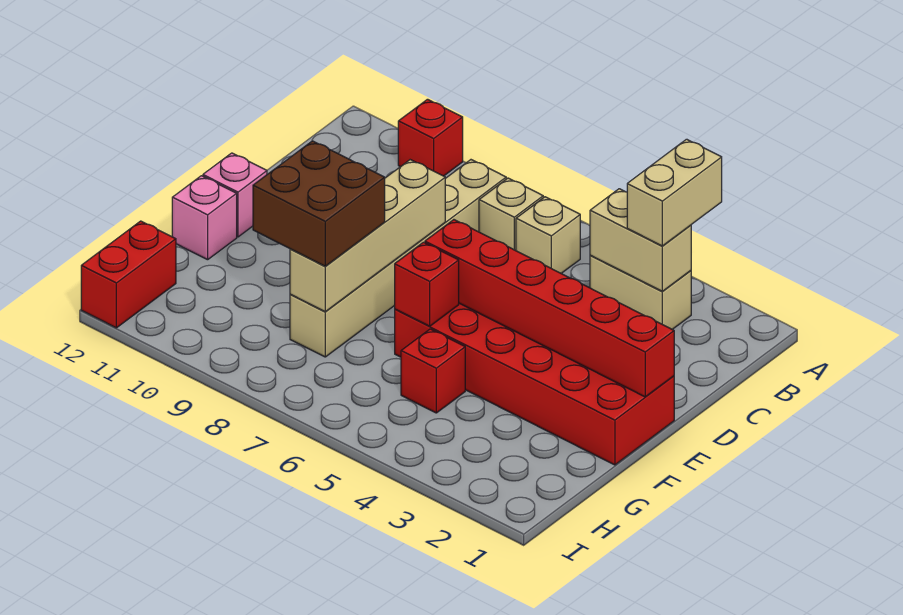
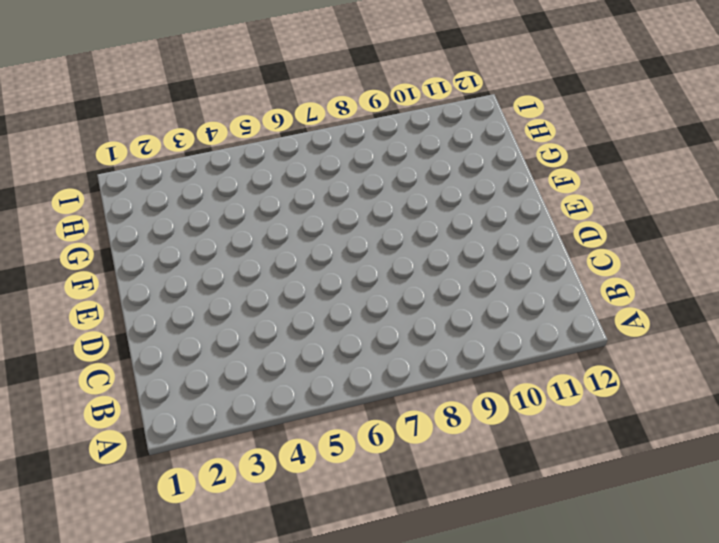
none -> red brick A10 level 1
none -> tan brick B3:B4 level 1
none -> tan brick B6 level 1

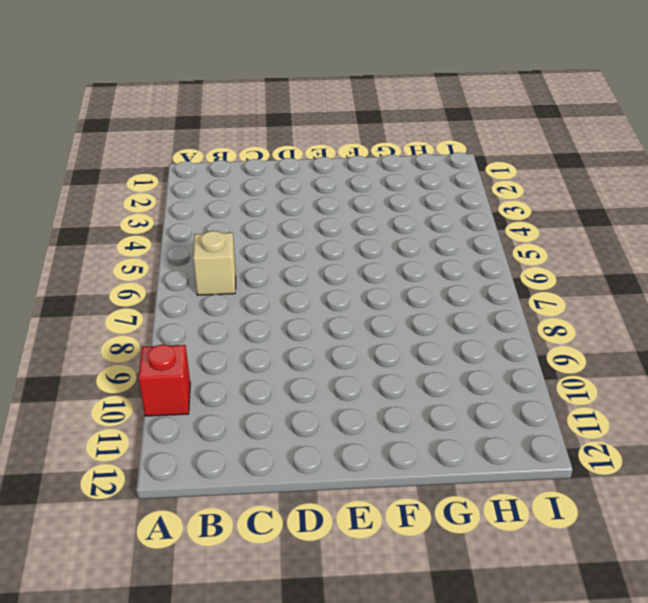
none -> tan brick B3:B4 level 1
none -> tan brick B7 level 1
none -> tan brick B8:G8 level 1

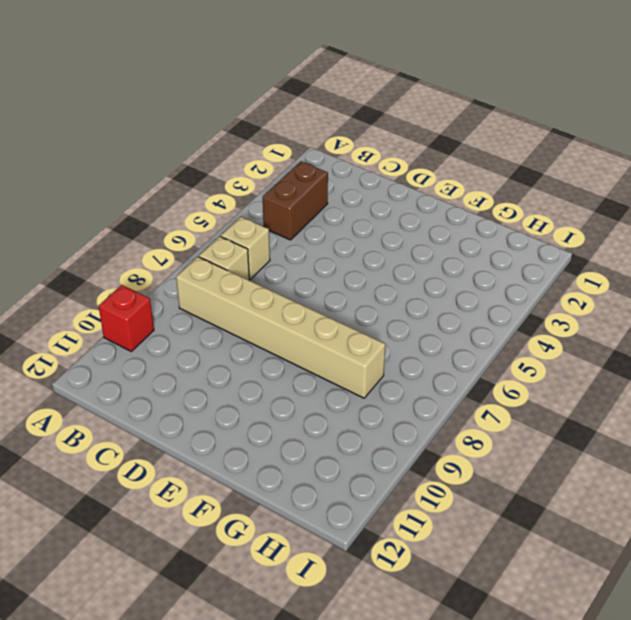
brown brick B3:B4 level 1 -> tan brick B3:B4 level 1
none -> red brick E1:F6 level 1
none -> pink brick E12 level 1
none -> pink brick F12 level 1

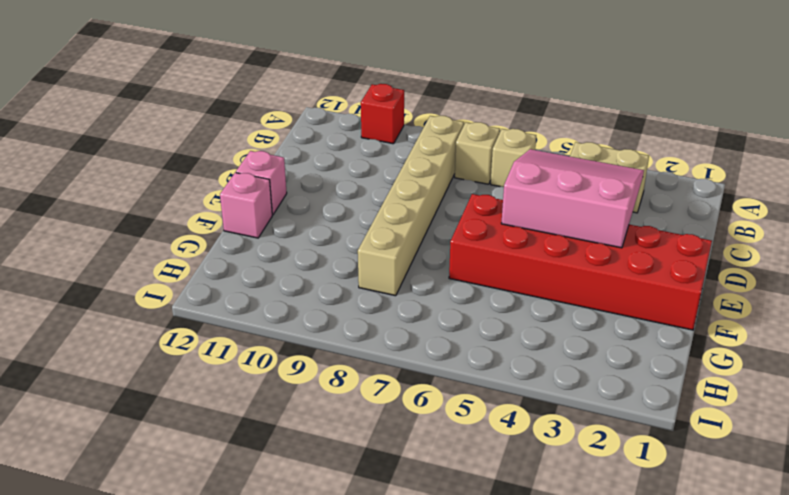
pink slope C3:E5 level 2 top E -> red brick E1:E6 level 2
none -> red brick G5 level 1
none -> red brick H12:I12 level 1
none -> tan brick B3:B4 level 2

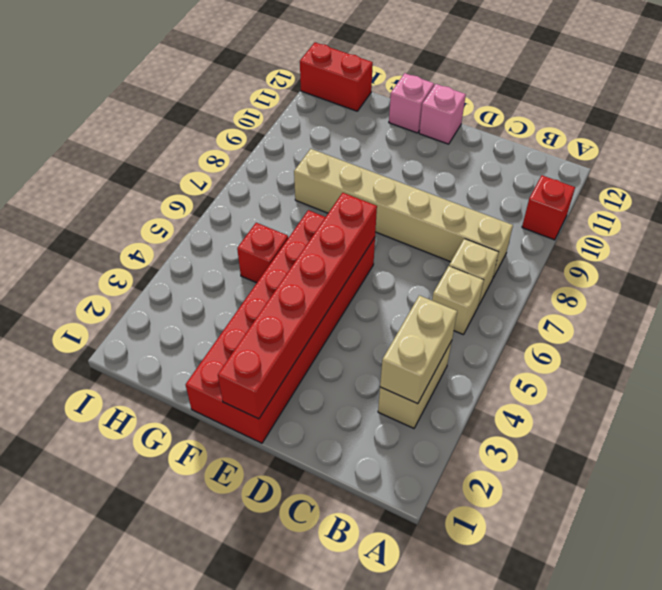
none -> tan brick D8:G8 level 2
none -> red brick F6 level 2
none -> tan brick A3:B3 level 3

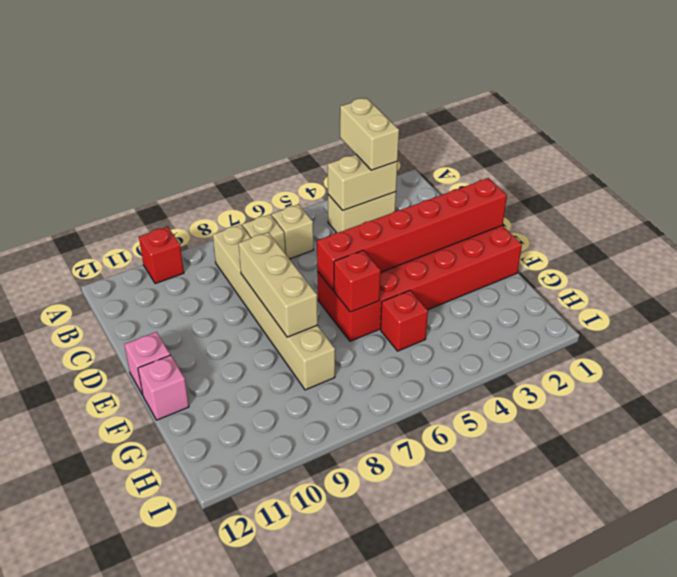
tan brick D8:F8 level 2 -> tan brick D8:G8 level 2
none -> red brick H12:I12 level 1
none -> brown brick F8:G9 level 3

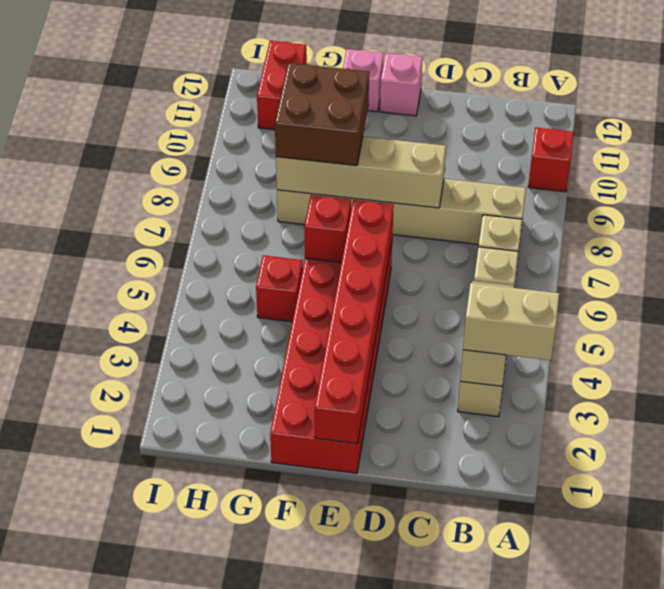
red brick H11:H12 level 1 -> red brick H12:I12 level 1

